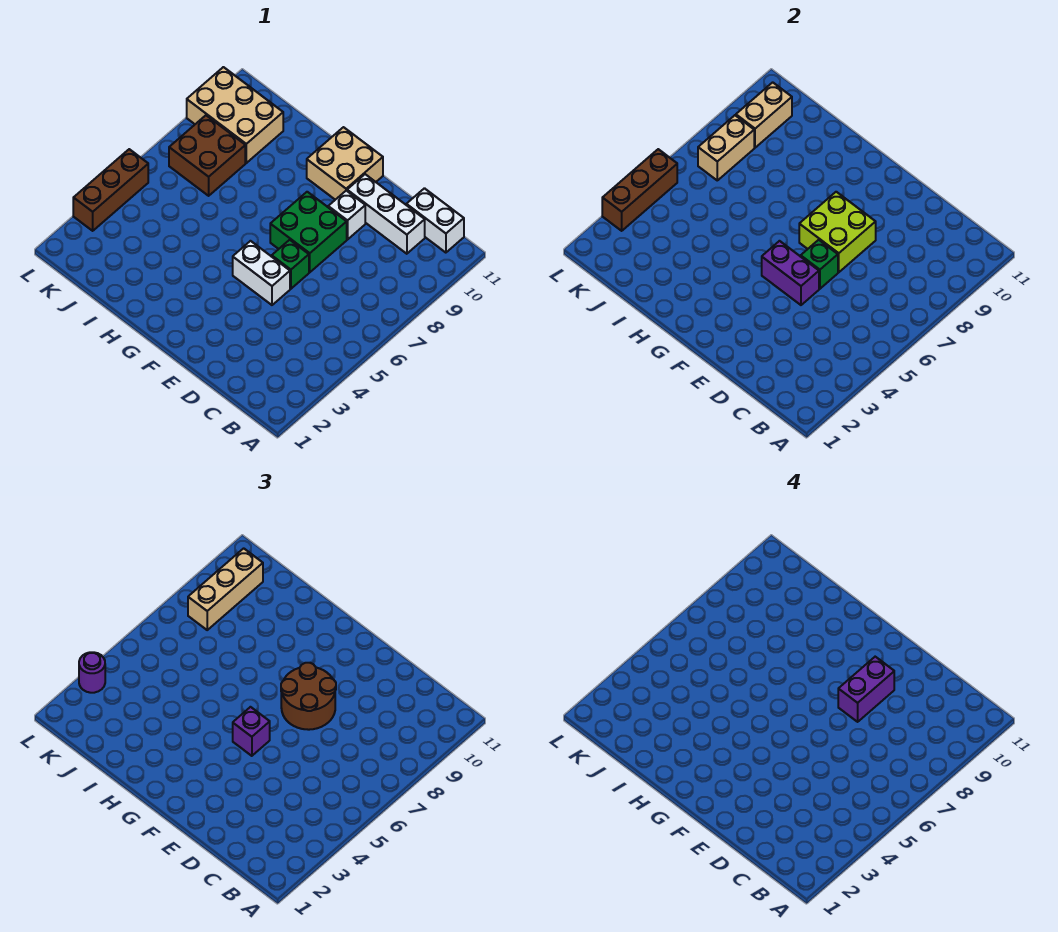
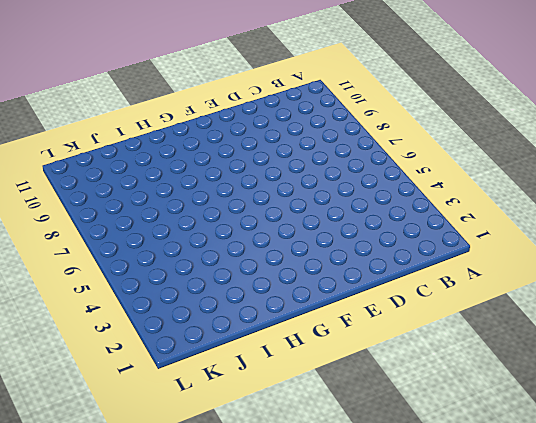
none -> white brick B11:C11 level 1
none -> white brick C10:E10 level 1
none -> white brick E5:F5 level 1

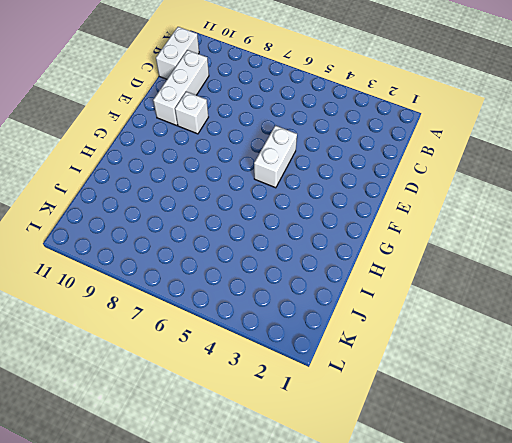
none -> green brick E6 level 1
none -> green brick E7:F8 level 1
none -> tan brick F10:G11 level 1

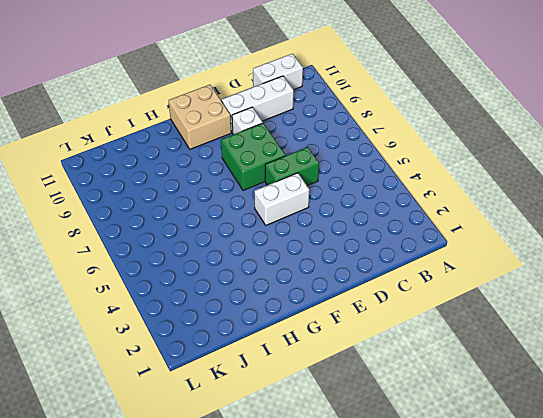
green brick D6:E6 level 1 -> green brick E6 level 1
none -> brown brick J7:K8 level 1
none -> tan brick J9:L10 level 1
none -> brown brick L3:L5 level 1

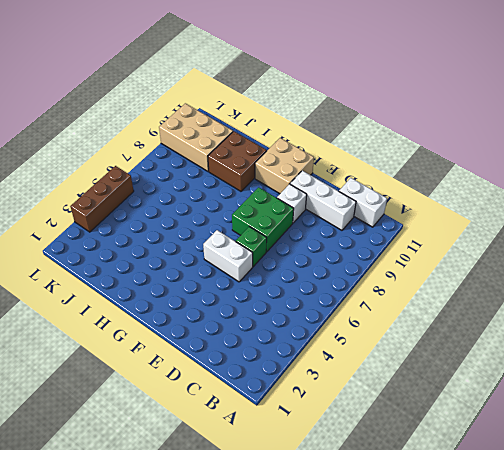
brown brick H9:I10 level 1 -> brown brick J7:K8 level 1
none -> purple brick E5:F5 level 2
none -> green brick E6 level 2
none -> lime brick E7:F8 level 2

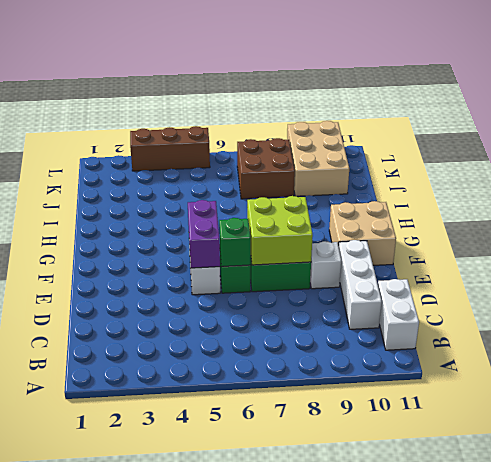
none -> tan brick K7:K8 level 2
none -> tan brick K9:K10 level 2
none -> brown brick L3:L5 level 2

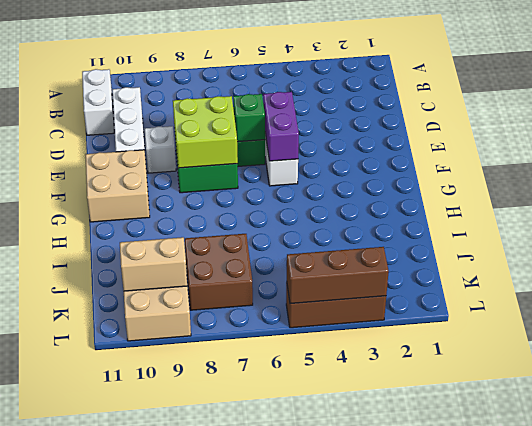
none -> tan brick K7:K8 level 2
none -> brown round brick E7:F8 level 3
none -> purple brick F5 level 3

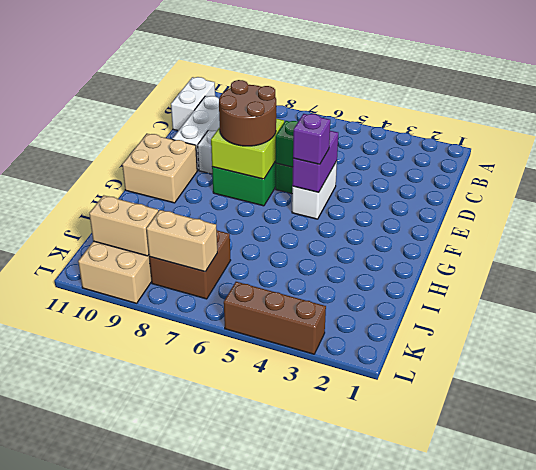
none -> brown brick L3:L5 level 2
none -> tan brick K8:K10 level 3
none -> purple round brick L3 level 3

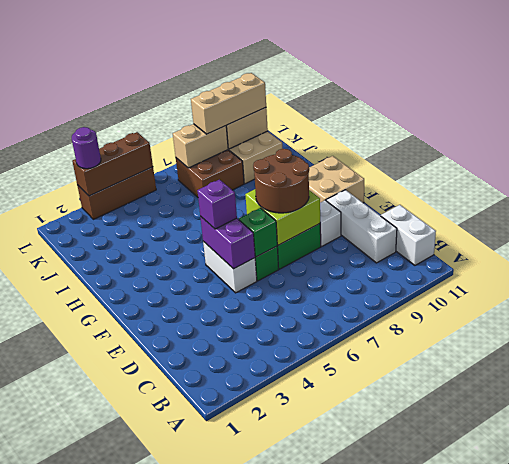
none -> purple brick E8:E9 level 4

